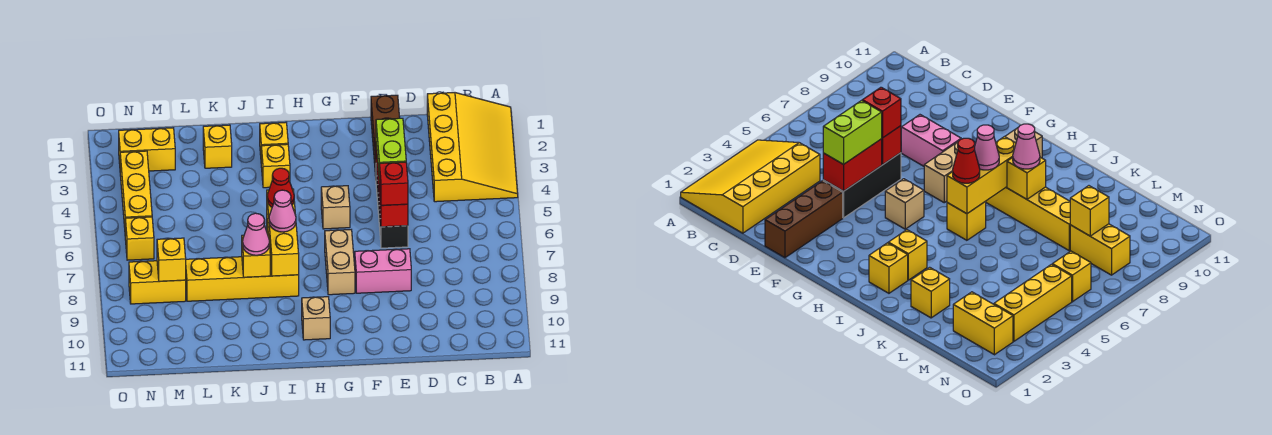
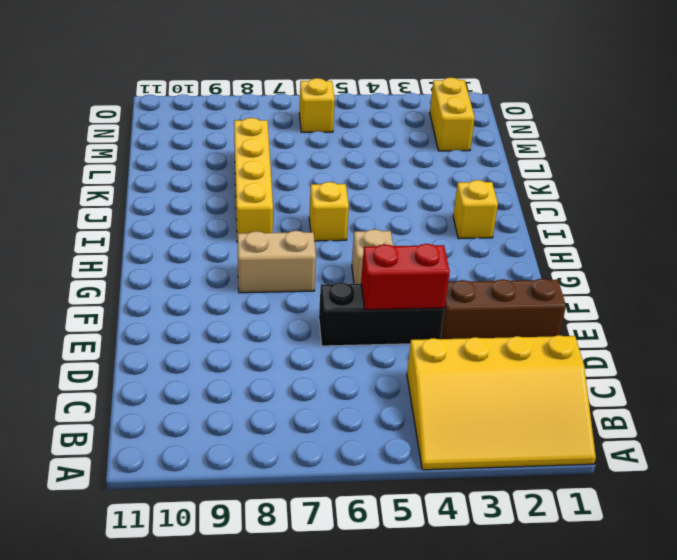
none -> pink brick E8:F8 level 1
none -> tan brick H10 level 1
none -> yellow brick I3 level 1

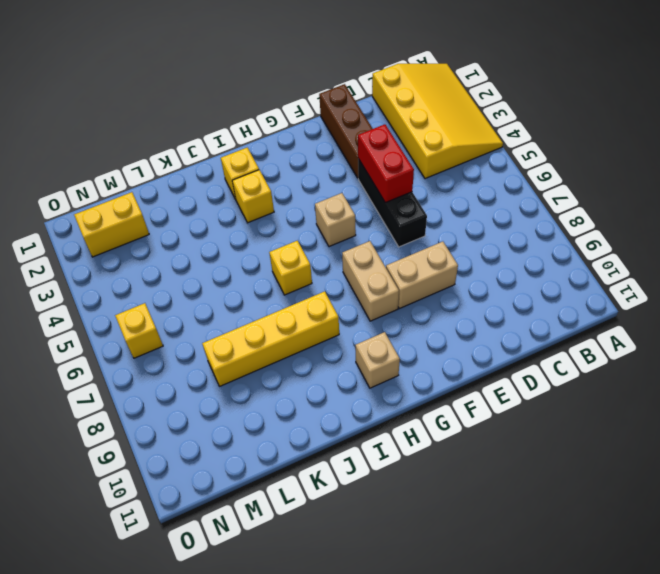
tan brick E8:F8 level 1 -> pink brick E8:F8 level 1
none -> yellow brick K2 level 1
none -> yellow brick M8:N8 level 1
none -> yellow brick N3:N5 level 1

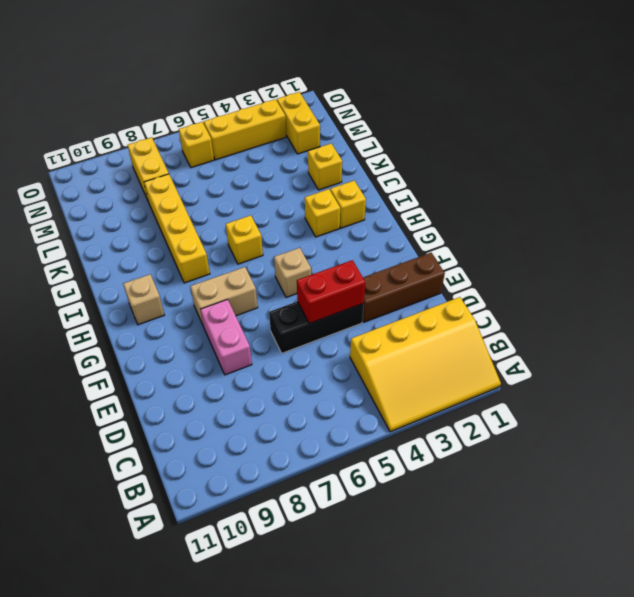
none -> red brick E6 level 2
none -> yellow brick I6:I8 level 2
none -> yellow brick J8 level 2

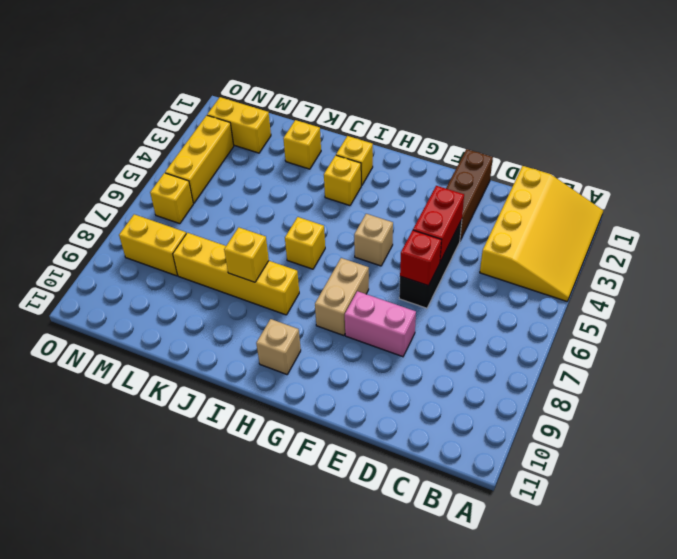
none -> yellow brick I6:I8 level 2
none -> yellow brick M8 level 2
none -> lime brick E4:E5 level 3

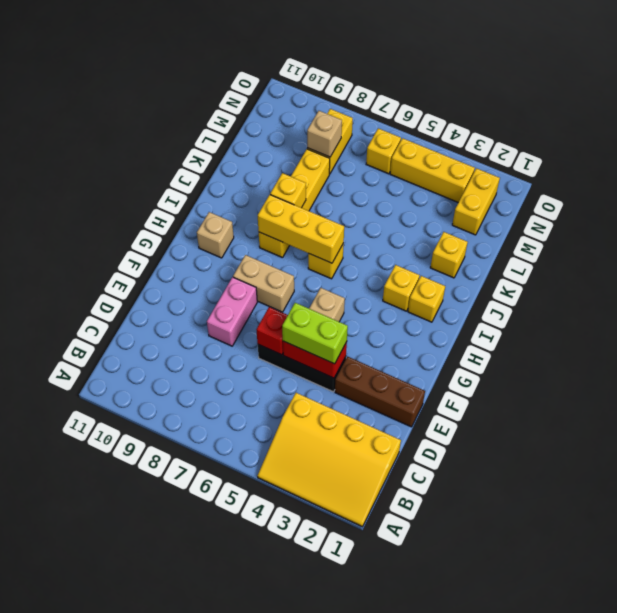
tan brick M8 level 2 -> yellow brick M8 level 2
none -> red brick E6 level 3
none -> red cone I6 level 3
none -> pink cone I7 level 3

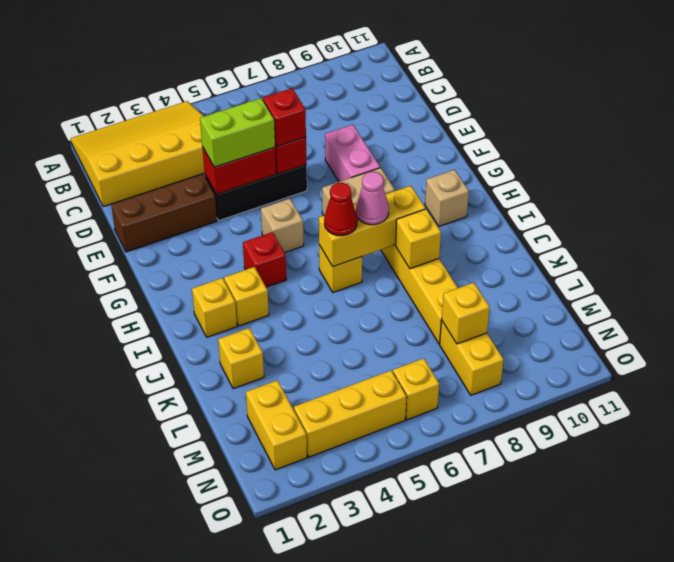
red brick H4 level 1 -> none
none -> pink cone J8 level 3

